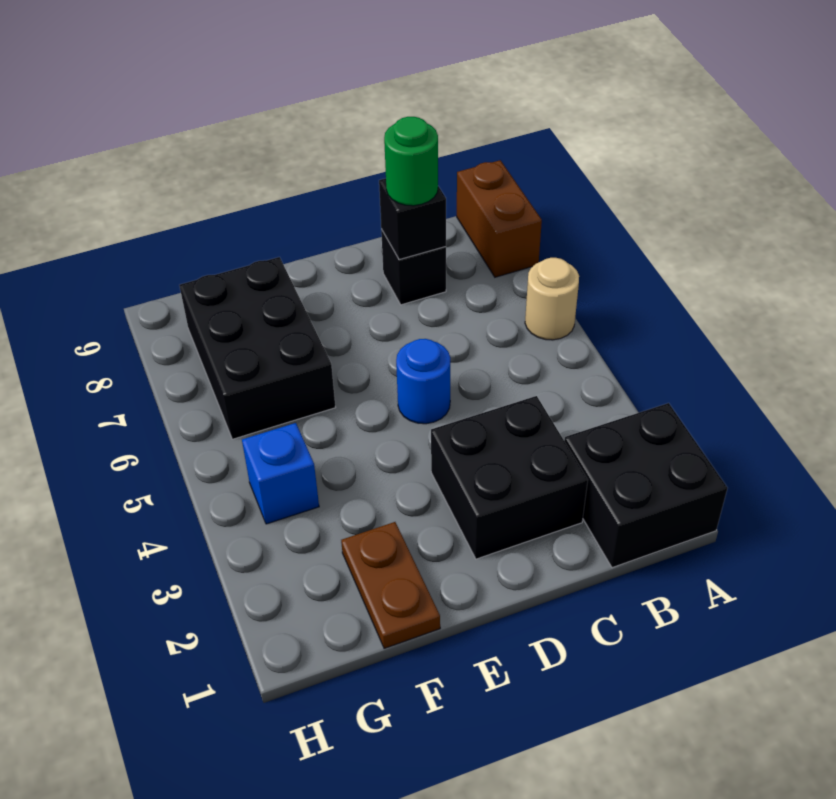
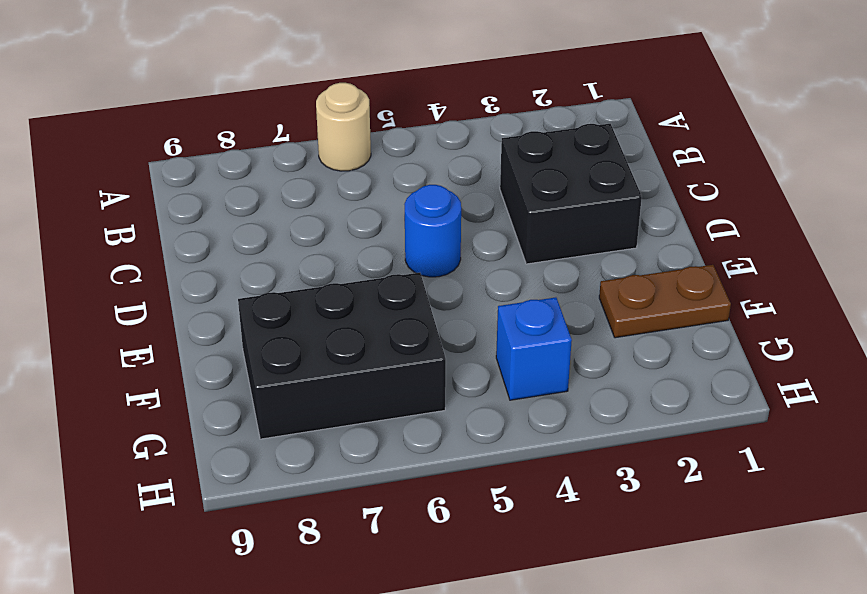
none -> black brick A1:B2 level 1
none -> brown brick A8:A9 level 1

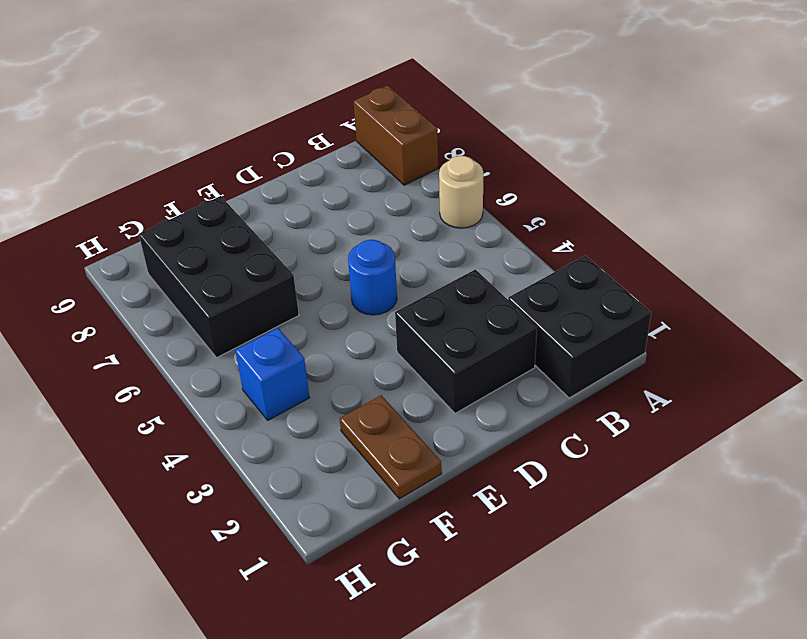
none -> black brick C8 level 1
none -> black brick C8 level 2

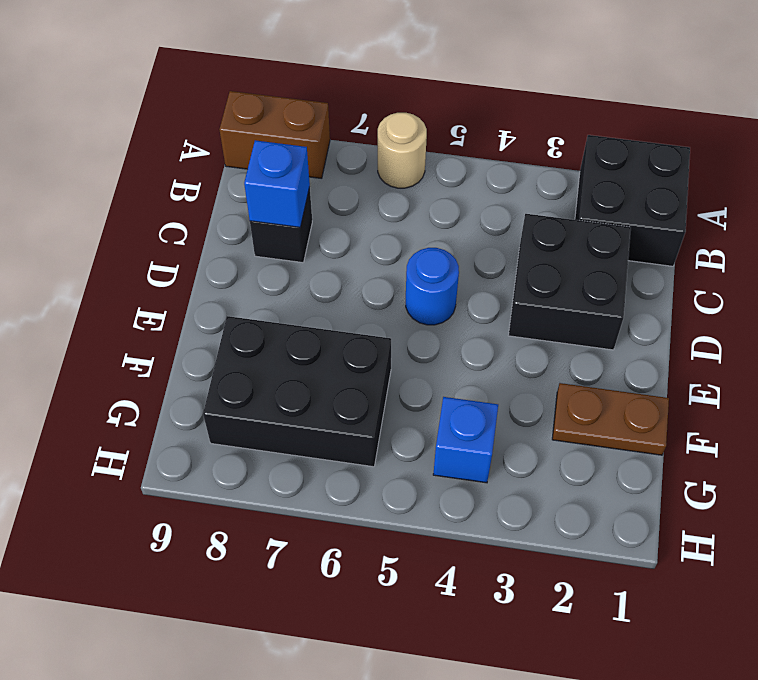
blue brick C8 level 2 -> black brick C8 level 2
none -> green round brick C8 level 3

